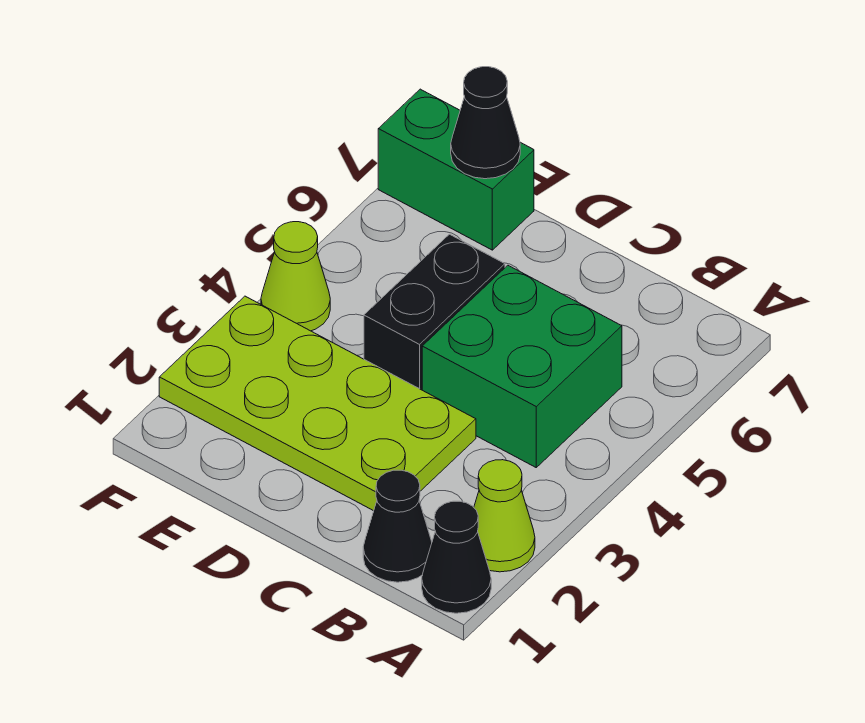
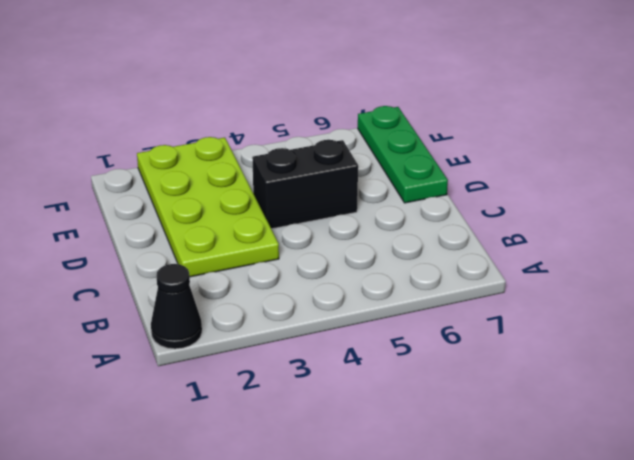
green plate D7:F7 level 1 -> green brick E7:F7 level 1
none -> lime cone A2 level 1
none -> black cone B1 level 1

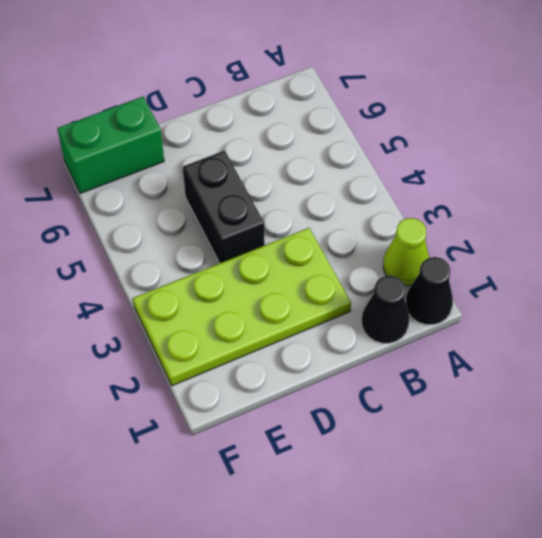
none -> green brick B4:C5 level 1
none -> lime cone F4 level 1

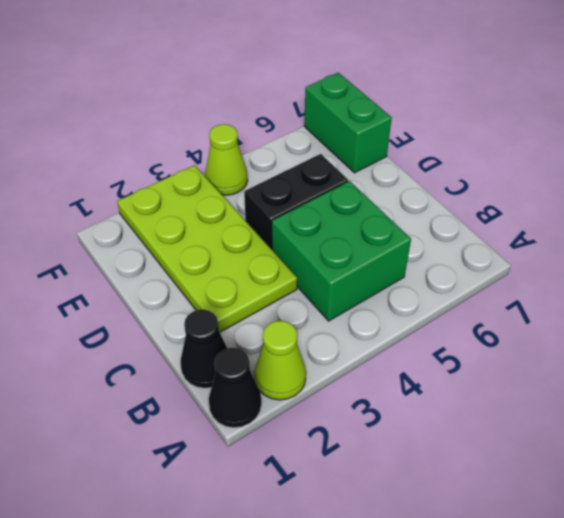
none -> black cone E7 level 2

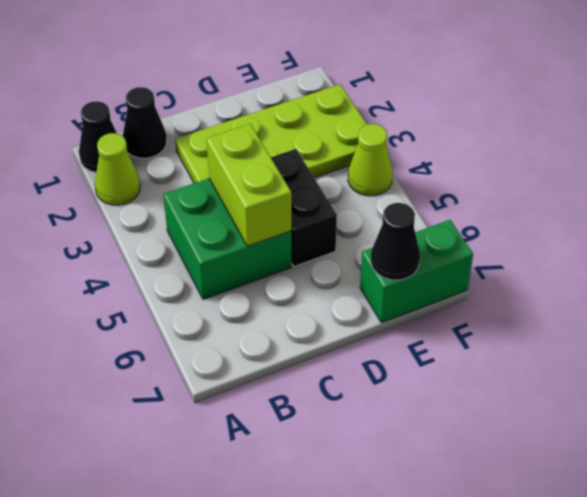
lime brick C4:C5 level 2 -> none

